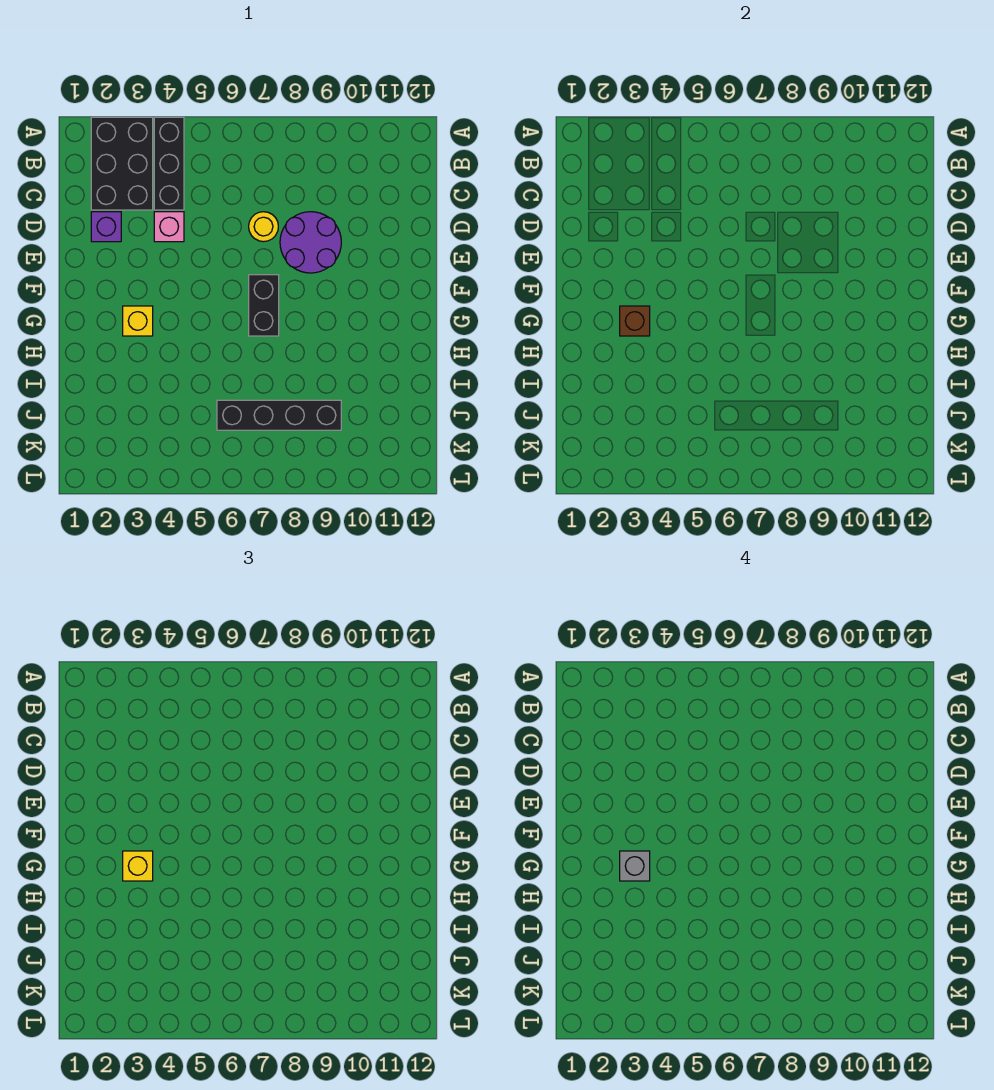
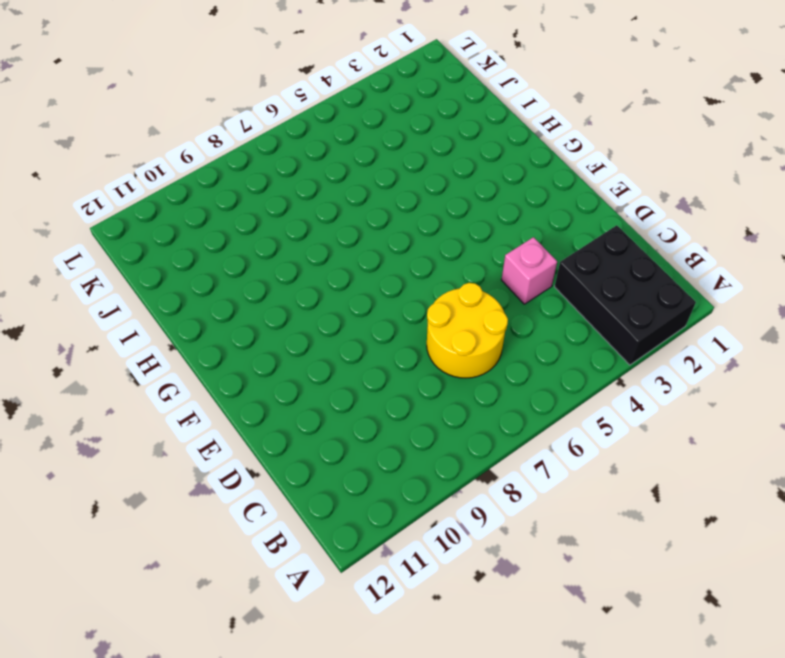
yellow round brick C6:D7 level 1 -> yellow round brick D7 level 1
none -> black brick A4:C4 level 1
none -> purple brick D2 level 1
none -> purple round brick D8:E9 level 1

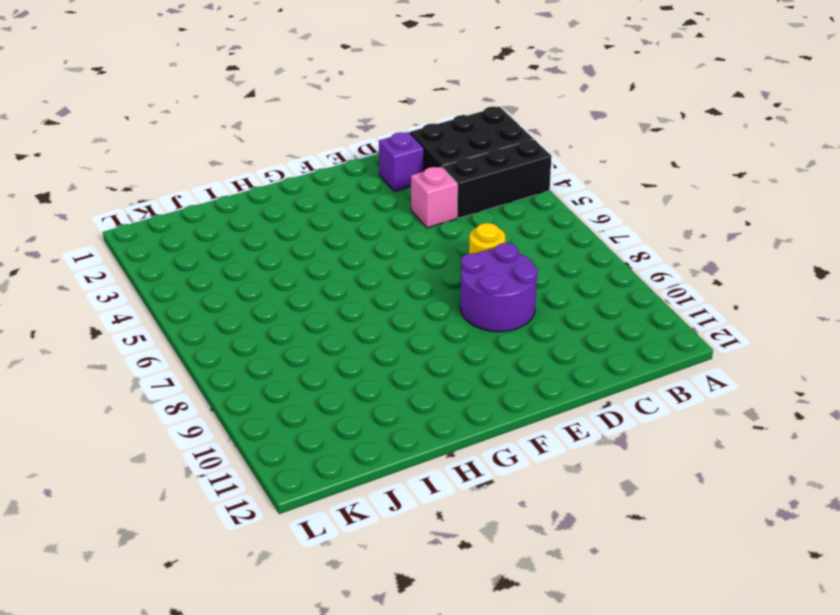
none -> black brick F7:G7 level 1
none -> yellow brick G3 level 1
none -> black brick J6:J9 level 1

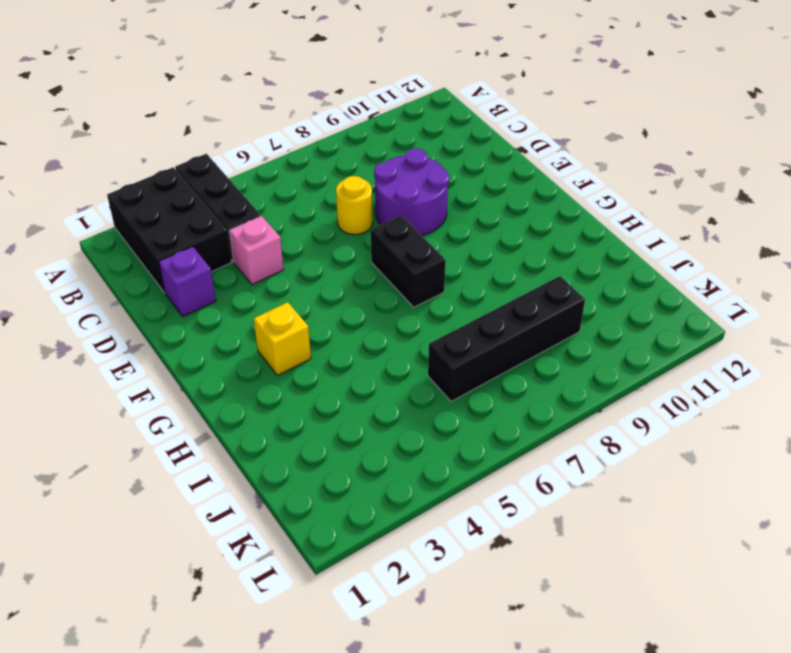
none -> brown brick G3 level 2
none -> yellow brick G3 level 3
none -> grey brick G3 level 4

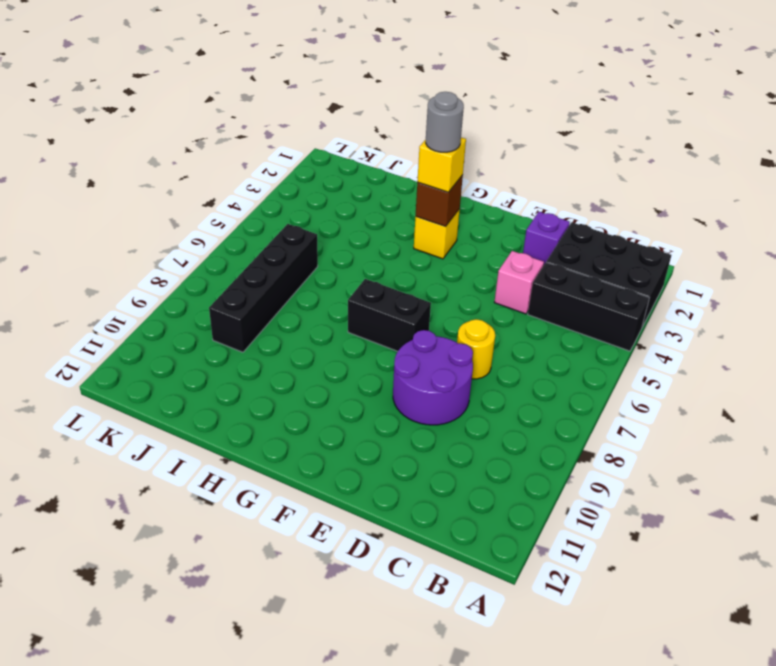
grey round brick G3 level 4 -> grey brick G3 level 4

